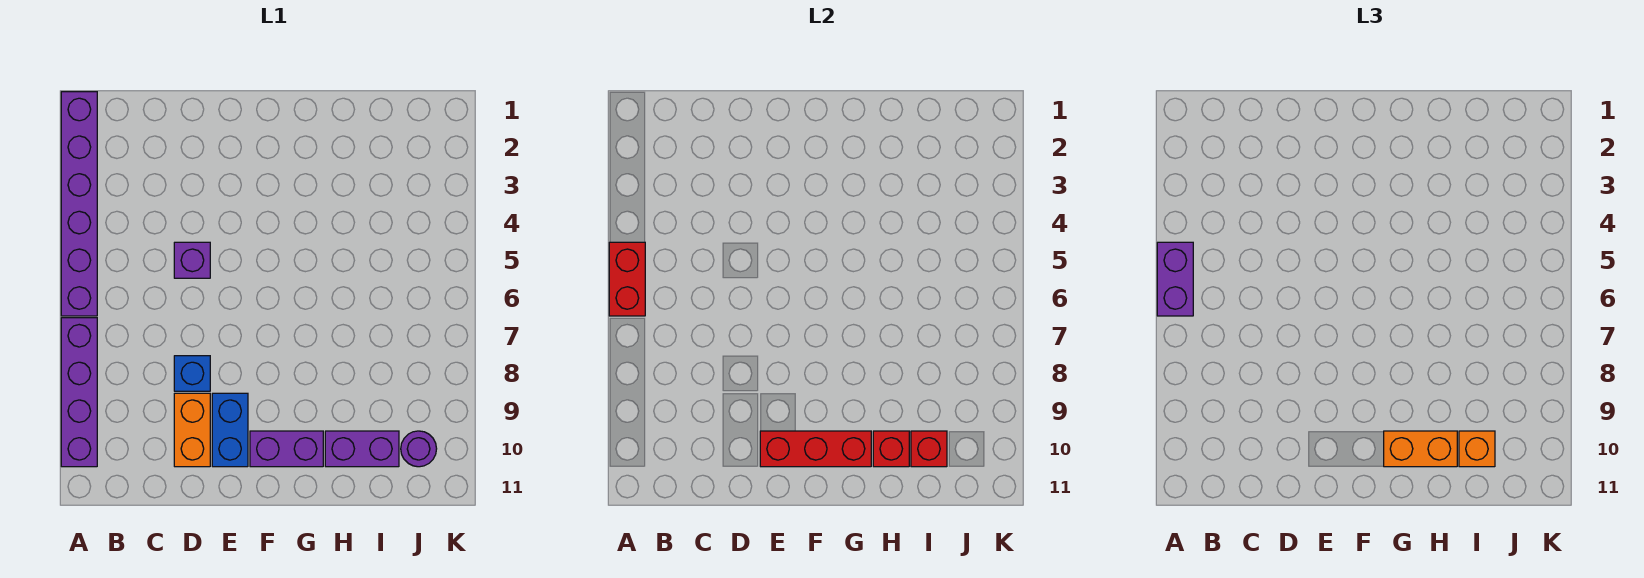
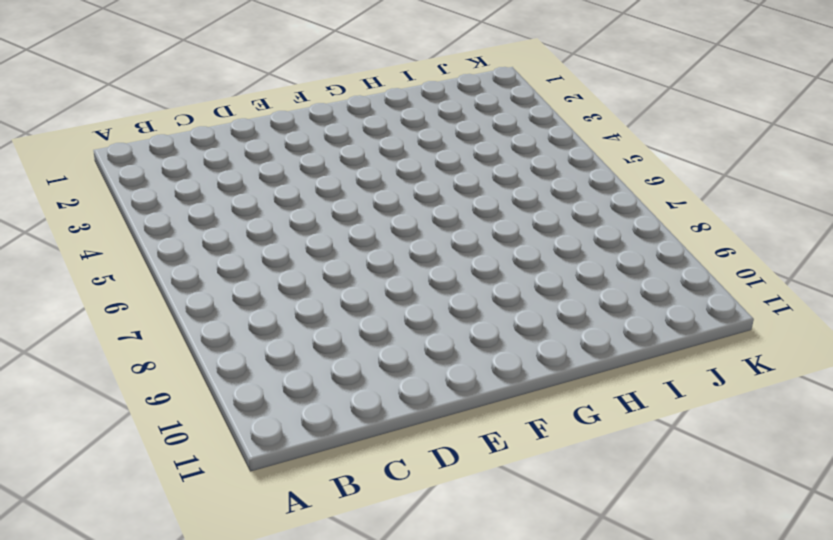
none -> purple brick A1:A6 level 1
none -> purple brick A7:A10 level 1
none -> purple brick D5 level 1

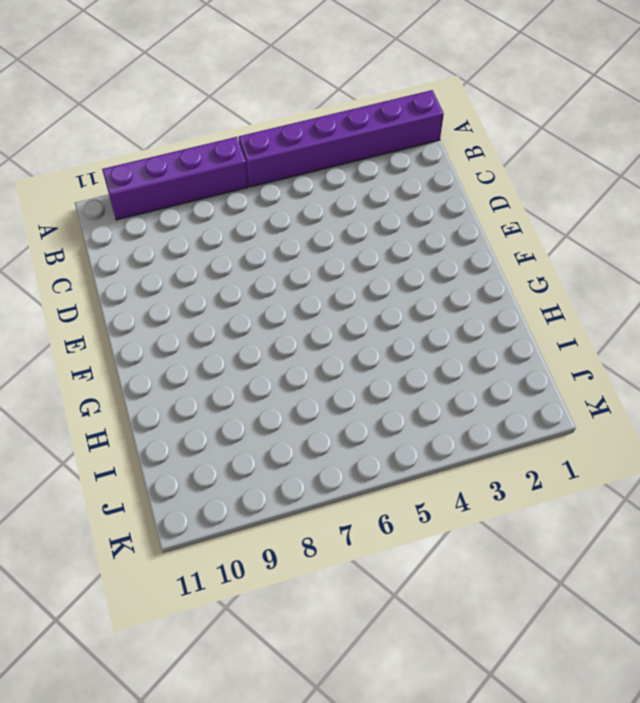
none -> purple brick D5 level 1
none -> blue brick D8 level 1
none -> orange brick D9:D10 level 1

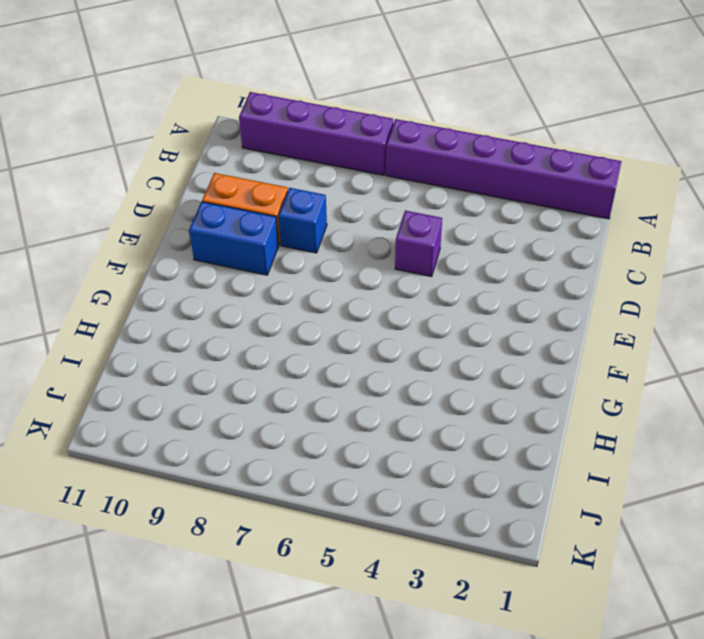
none -> purple brick F10:G10 level 1
none -> purple brick H10:I10 level 1
none -> purple round brick J10 level 1

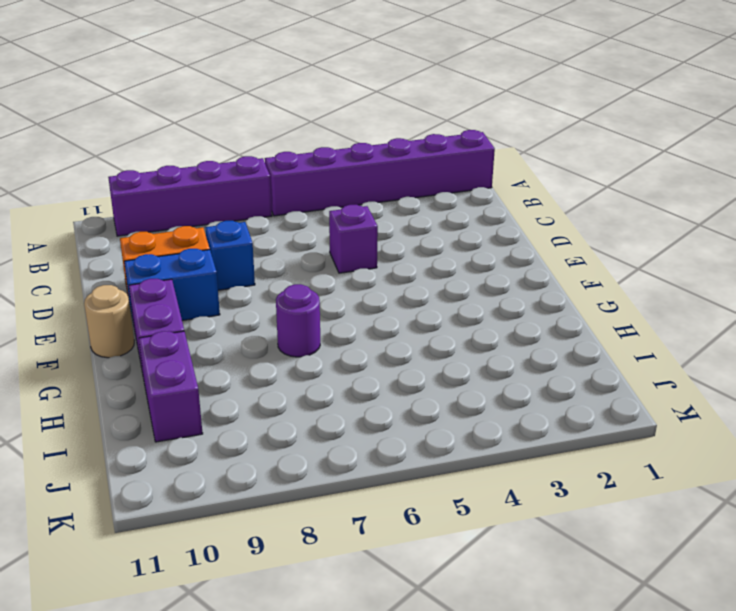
tan round brick F11 level 1 -> none
purple round brick G7 level 1 -> purple round brick J10 level 1
none -> red brick A5:A6 level 2
none -> red brick E10:G10 level 2
none -> red brick H10 level 2

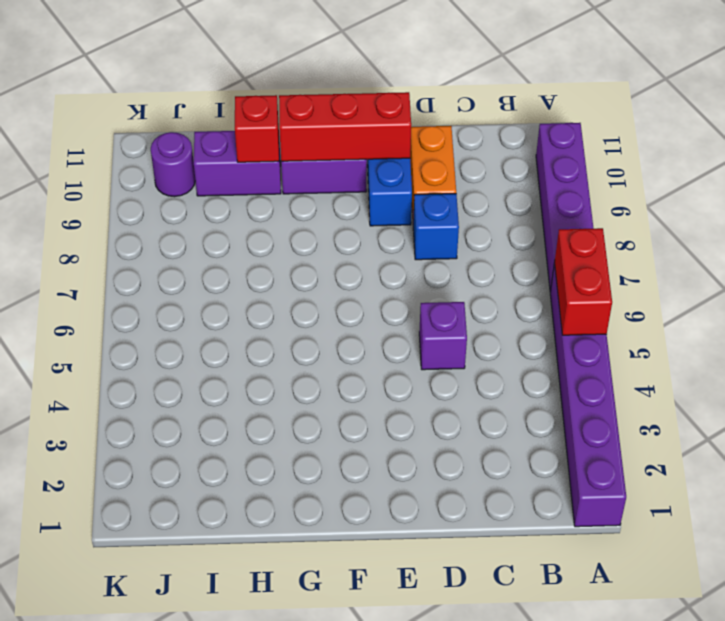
none -> red brick I10 level 2
none -> purple brick A5:A6 level 3
none -> orange brick G10:H10 level 3

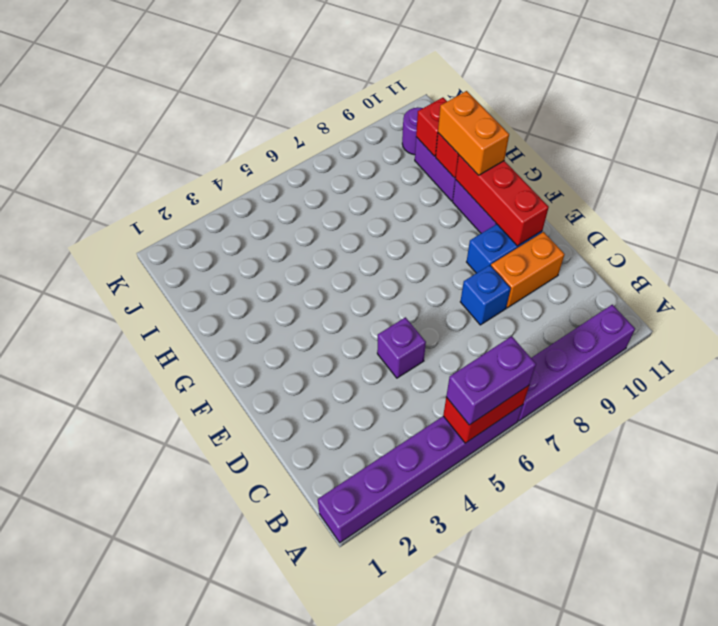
none -> orange brick I10 level 3

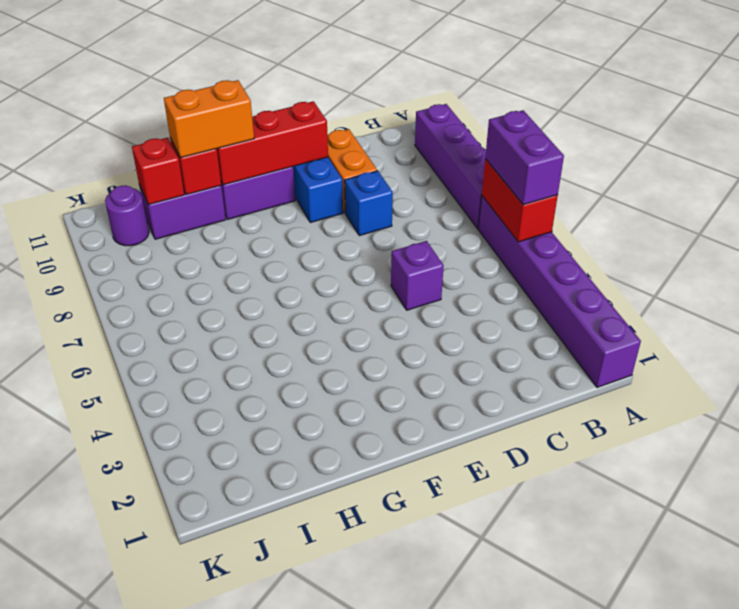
none -> orange brick I10 level 3

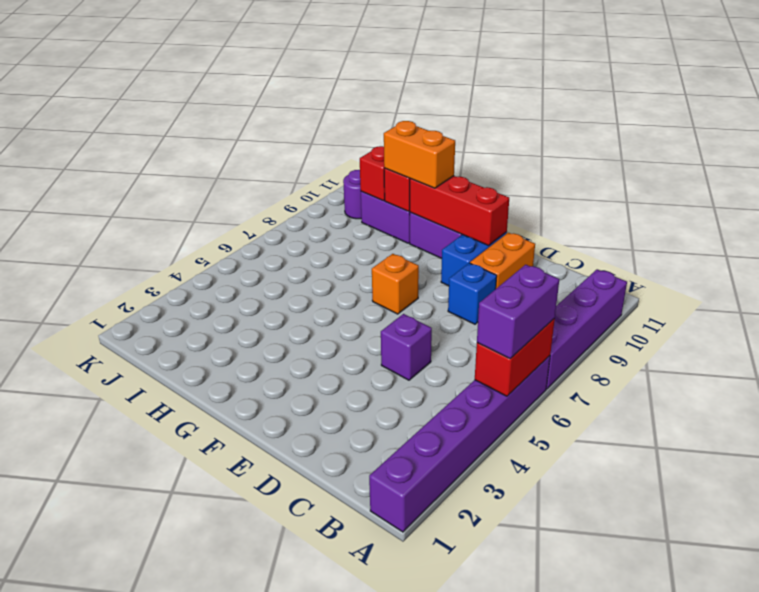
orange brick F7 level 1 -> orange brick I10 level 3

